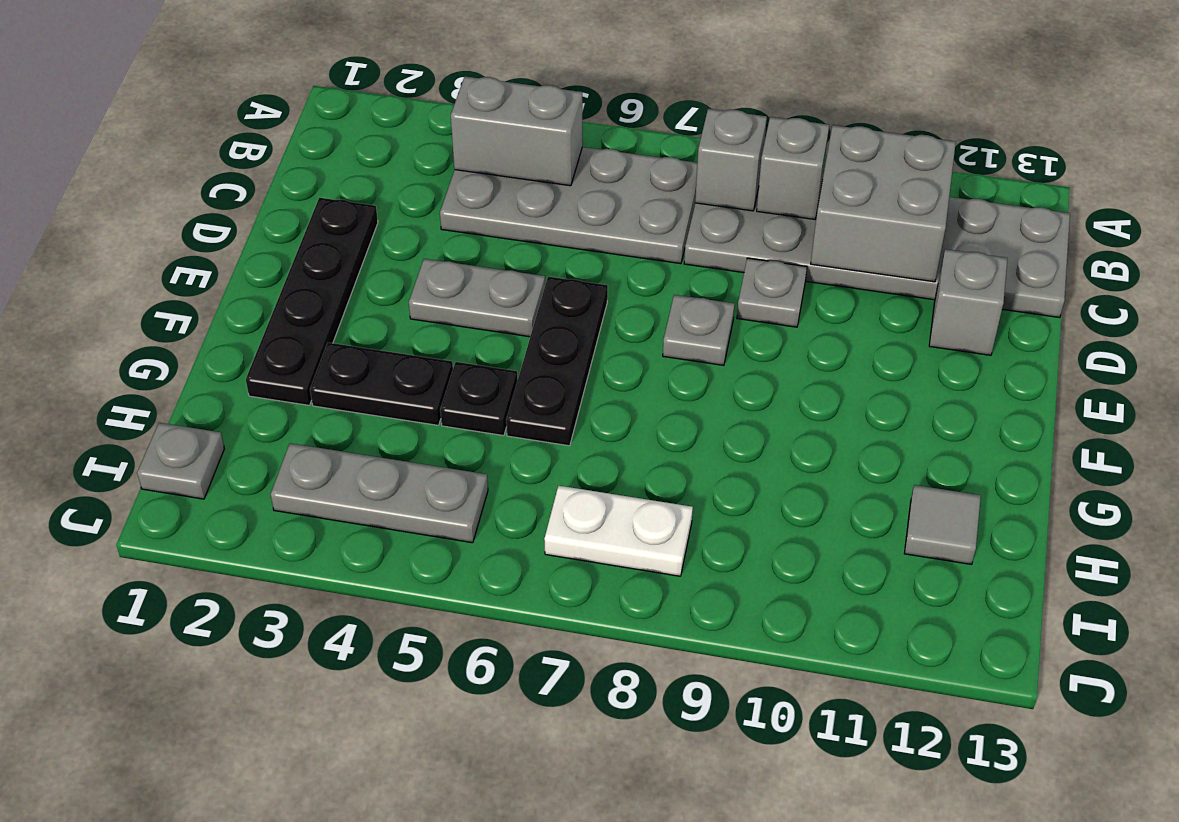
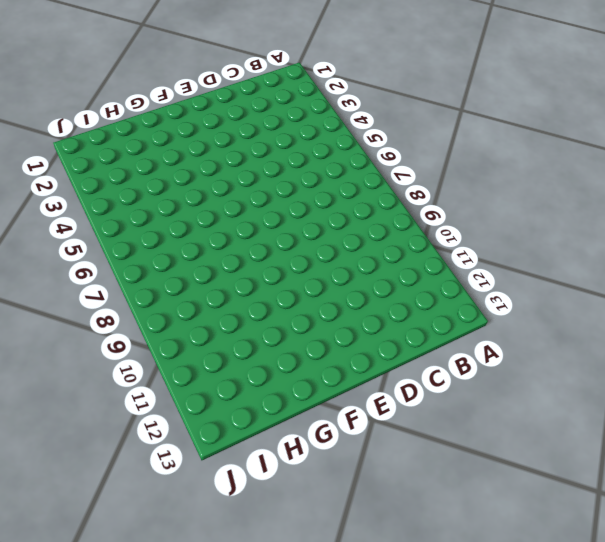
none -> grey plate B4:C7 level 1
none -> grey plate B8:C13 level 1
none -> black plate D2:G2 level 1

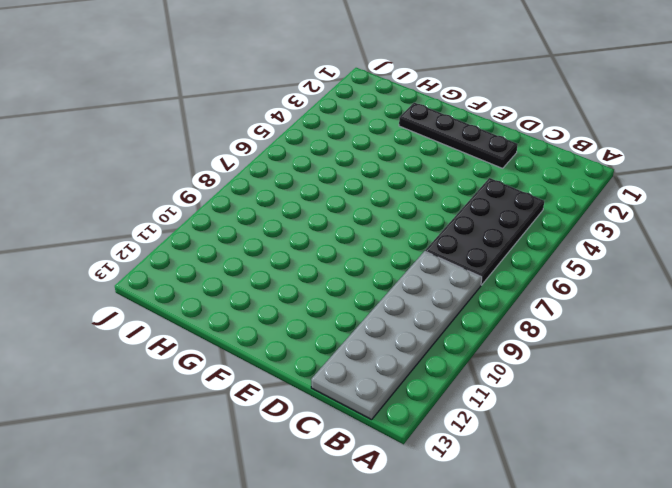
black plate B4:C7 level 1 -> grey plate B4:C7 level 1
none -> grey plate D9 level 1
none -> grey brick D12 level 1
none -> grey plate E4:E5 level 1

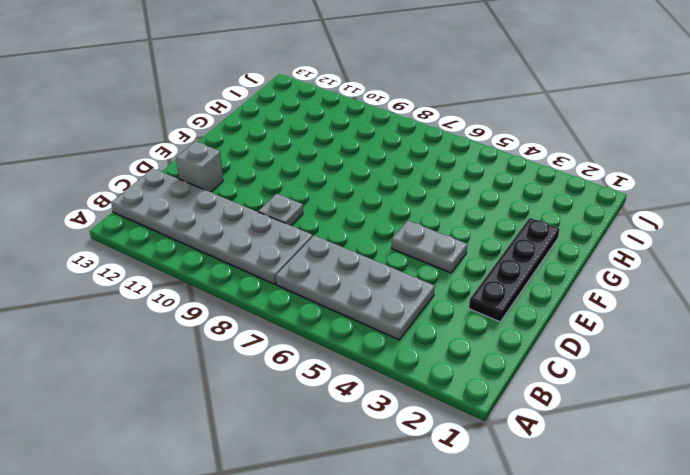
none -> black plate E6:G6 level 1
none -> grey plate E8 level 1
none -> black plate G3:G4 level 1

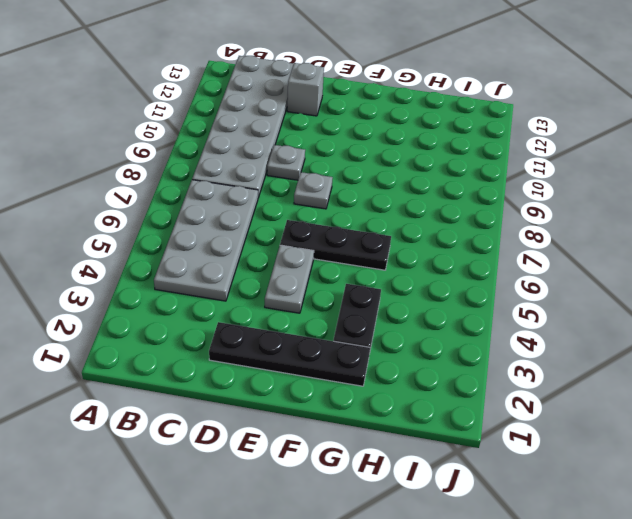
none -> black plate G5 level 1
none -> grey tile H12 level 1
none -> grey plate I1 level 1

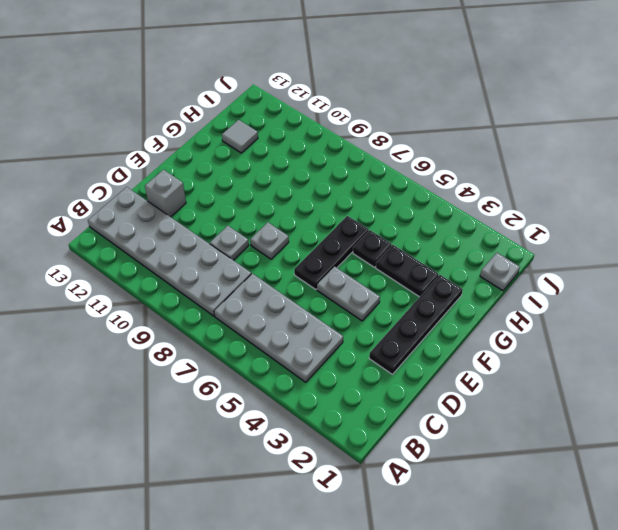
none -> grey plate I3:I5 level 1
none -> white plate I7:I8 level 1
none -> grey brick B4:B5 level 2

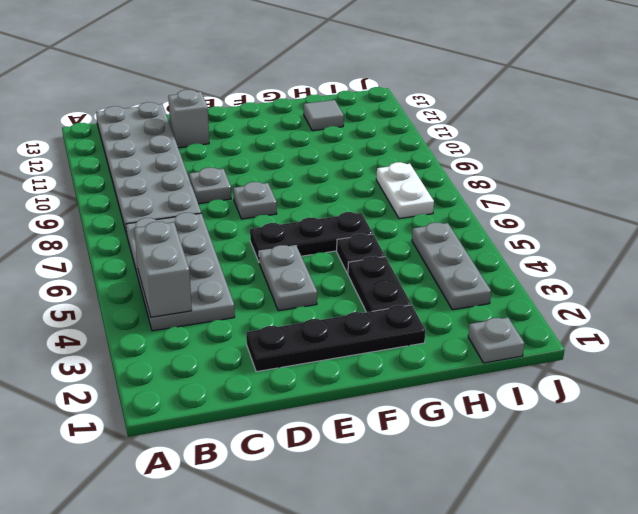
none -> grey brick B8 level 2
none -> grey brick B9 level 2
none -> grey brick B10:C11 level 2

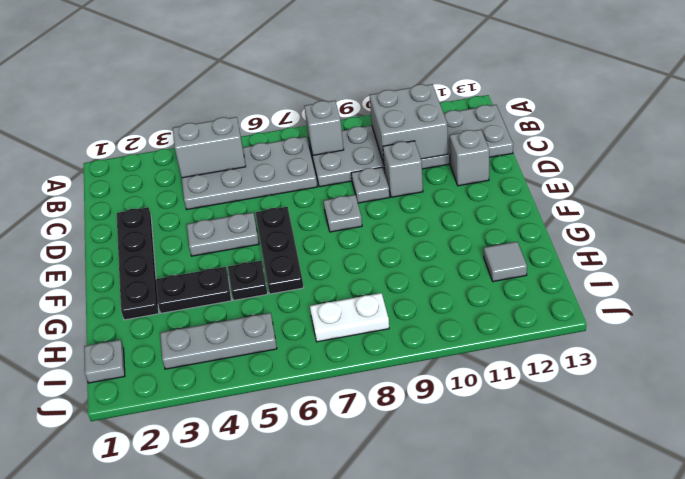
grey brick D10 level 1 -> grey brick B9 level 2

